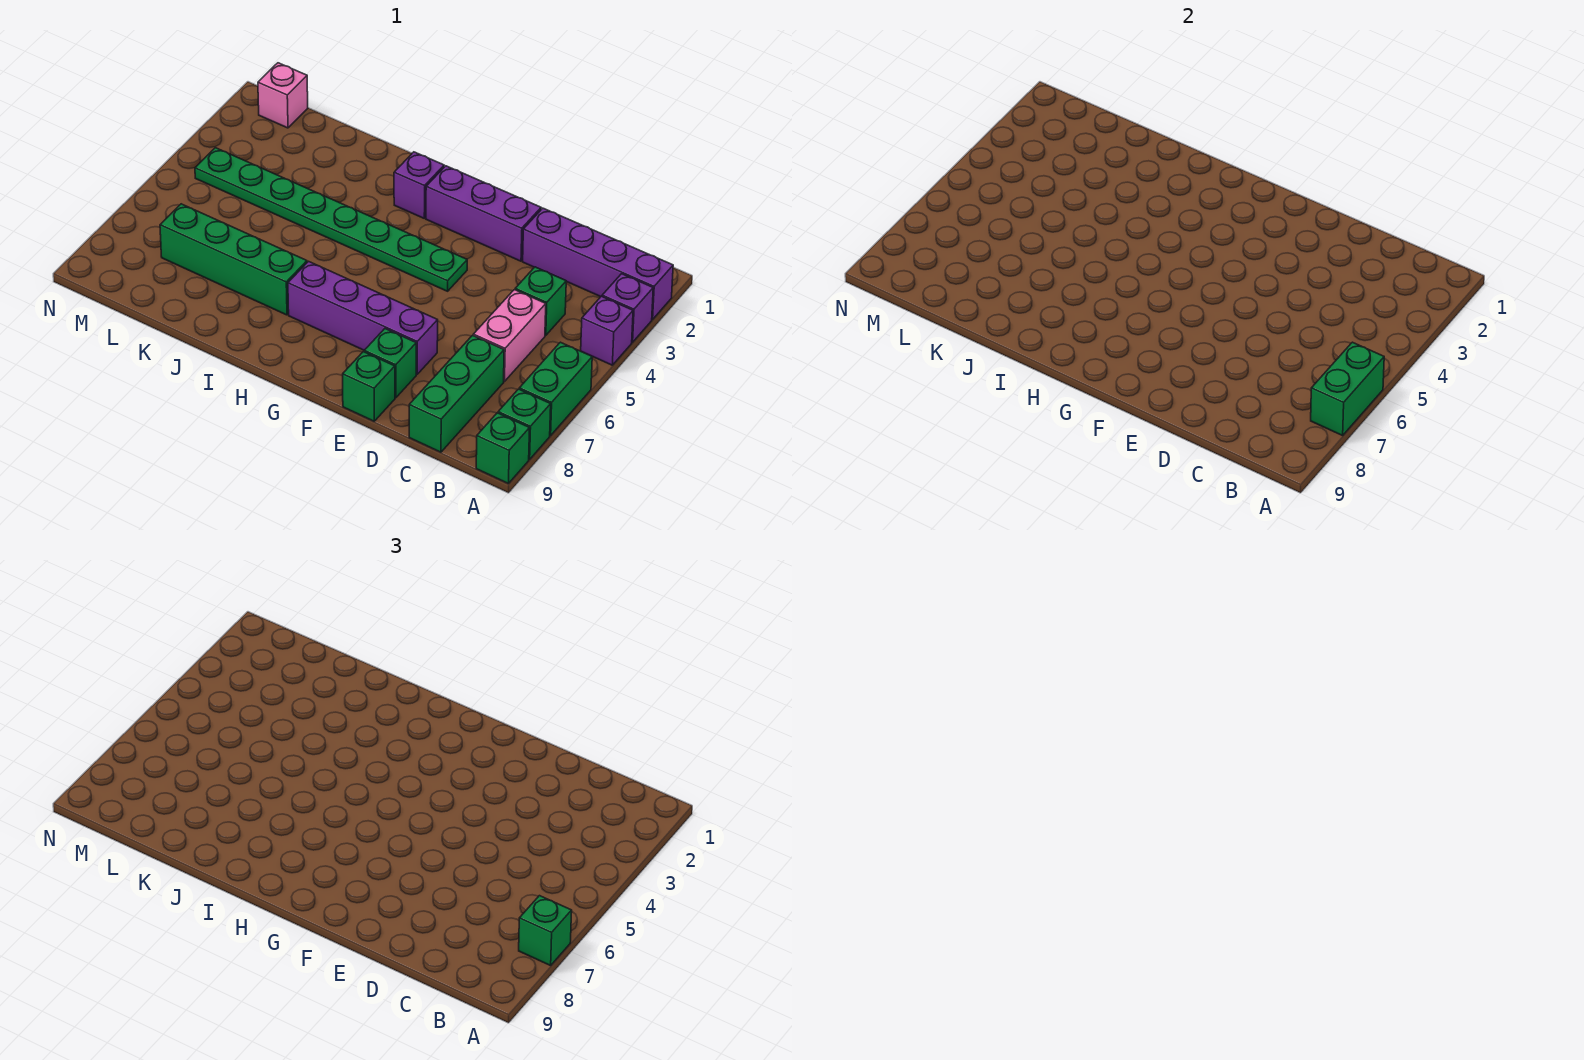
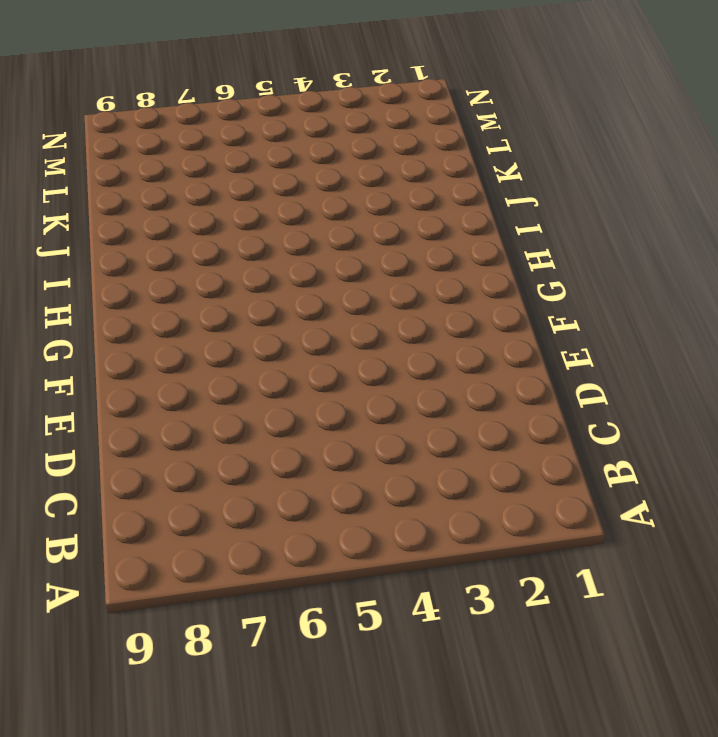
none -> purple brick A2:D2 level 1
none -> purple brick A3 level 1
none -> purple brick A4 level 1

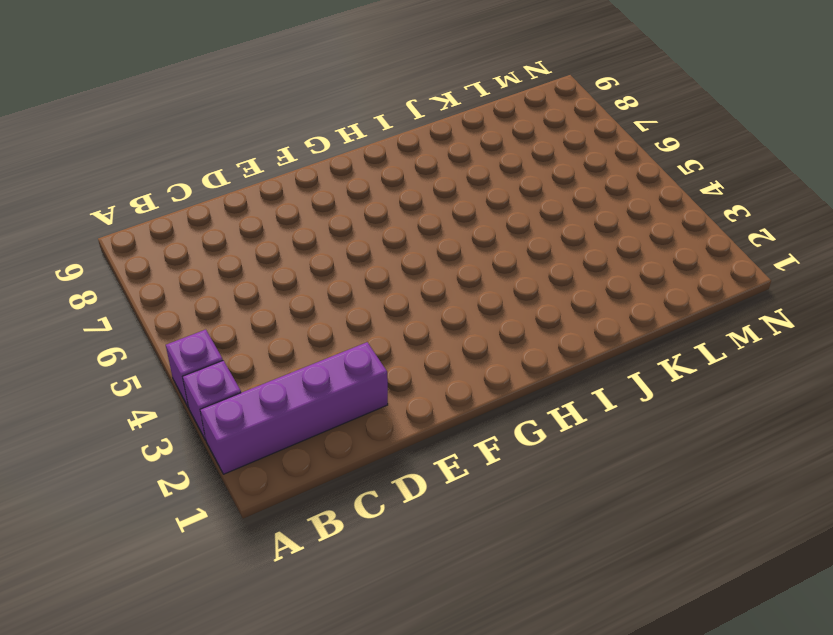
none -> green brick A6:A7 level 1
none -> green brick A8 level 1
none -> green brick A9 level 1

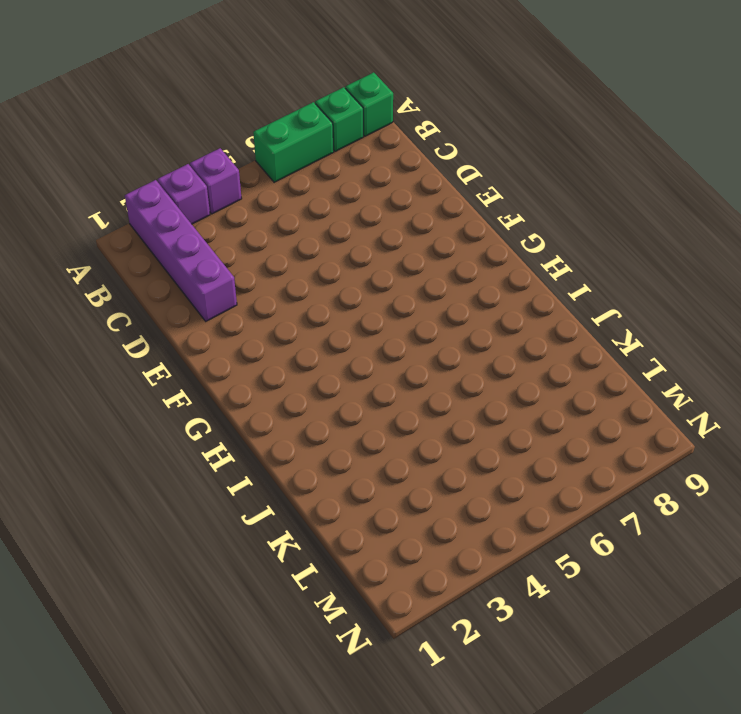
none -> green brick C4 level 1
none -> pink brick C5:C6 level 1
none -> green brick C7:C9 level 1

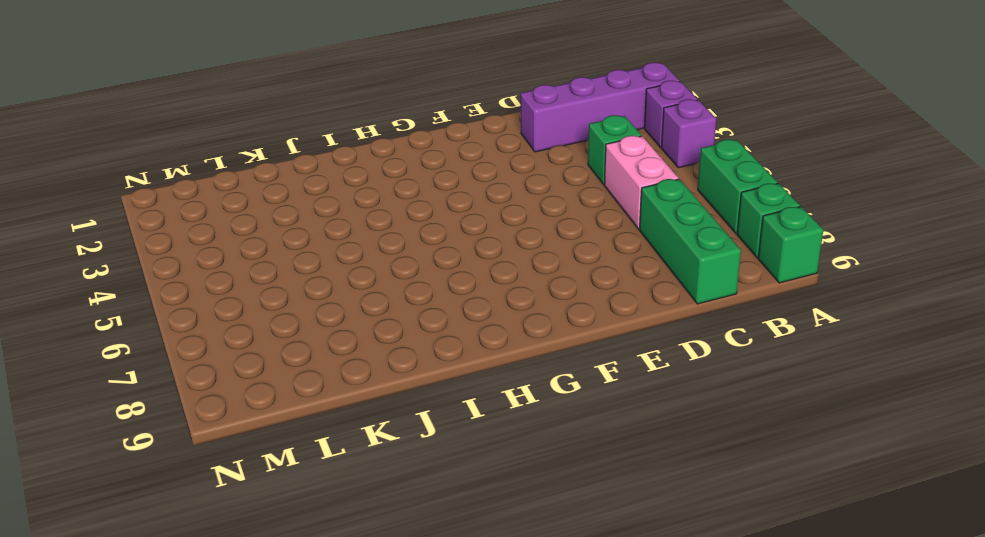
none -> purple brick E2:G2 level 1
none -> purple brick E7:H7 level 1
none -> green brick E8 level 1

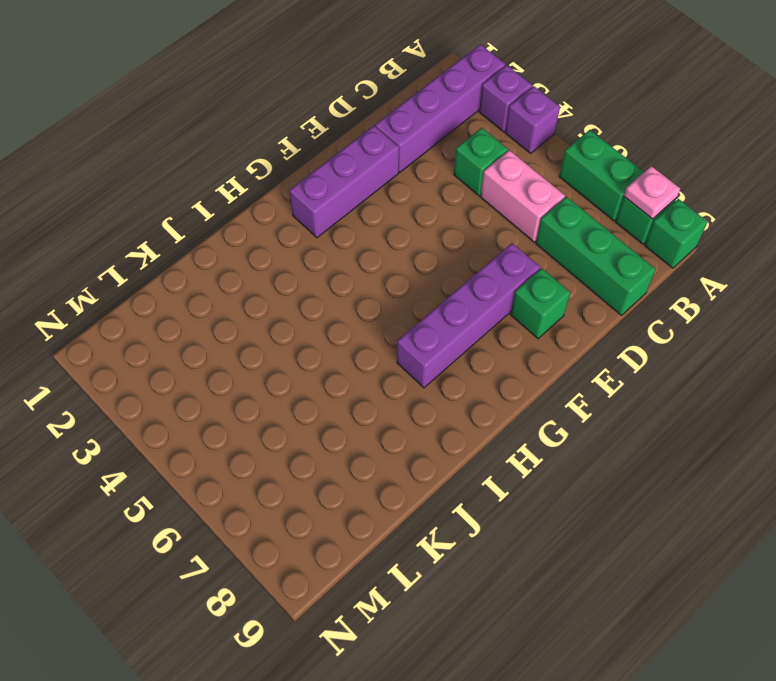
pink plate A8 level 2 -> none
none -> green brick E9 level 1
none -> green plate F4:M4 level 1
none -> purple brick H2 level 1

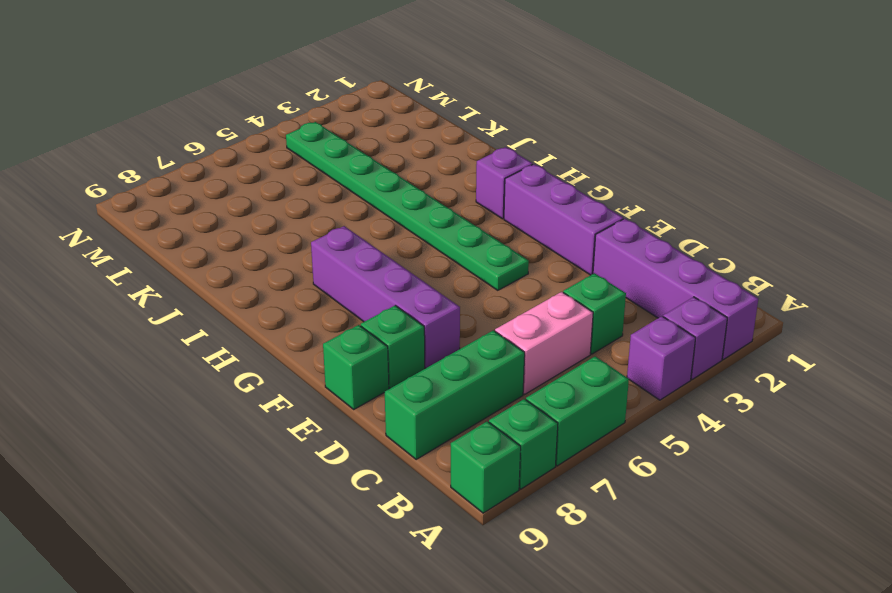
none -> green brick I7:L7 level 1
none -> pink brick M1 level 1
none -> green brick A6:A7 level 2

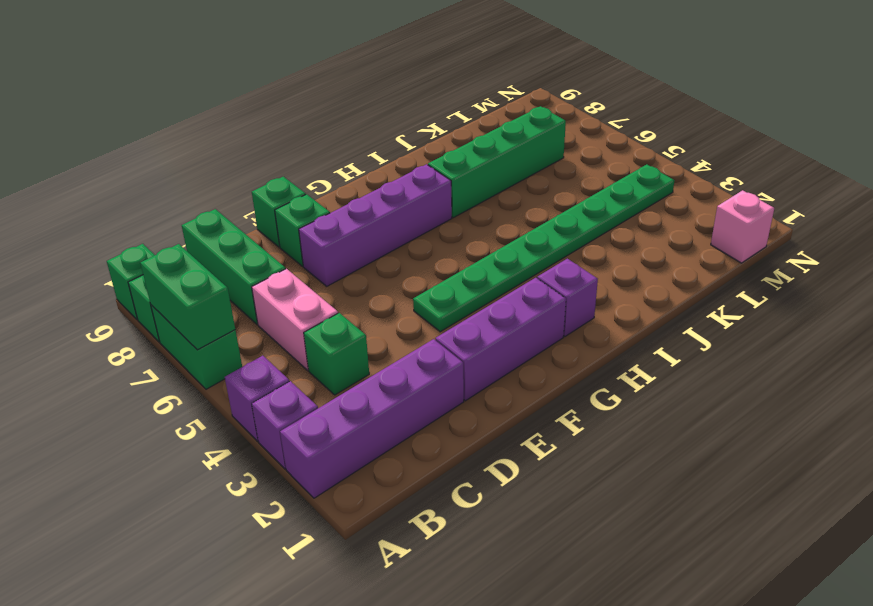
none -> green brick A7 level 3

